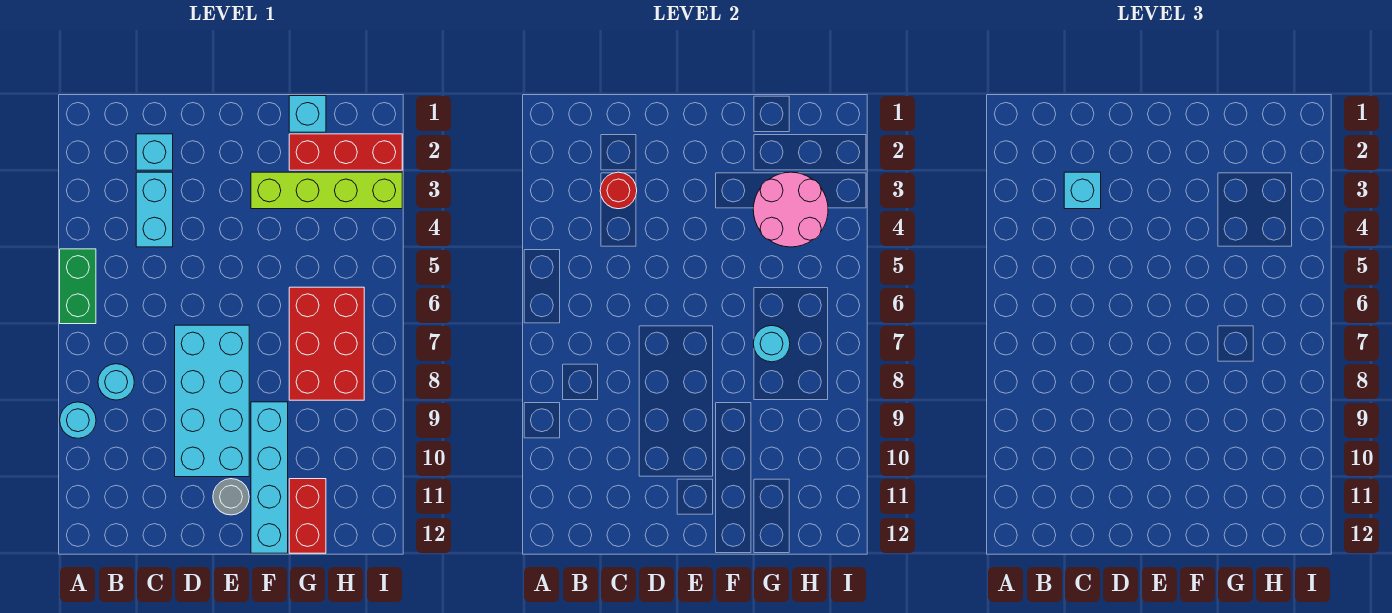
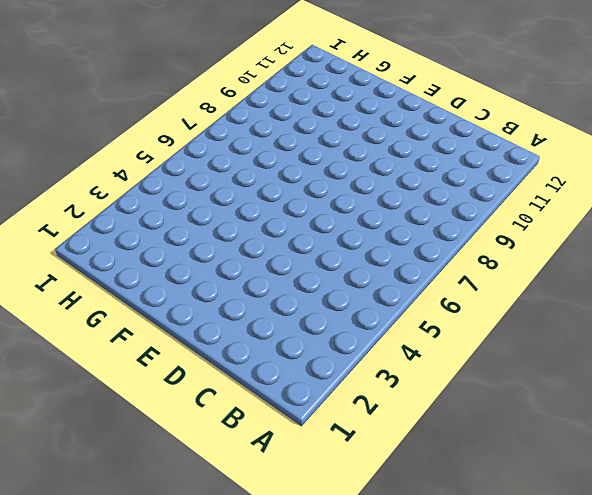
none -> green brick A5:A6 level 1
none -> cyan round brick A9 level 1
none -> cyan round brick B8 level 1

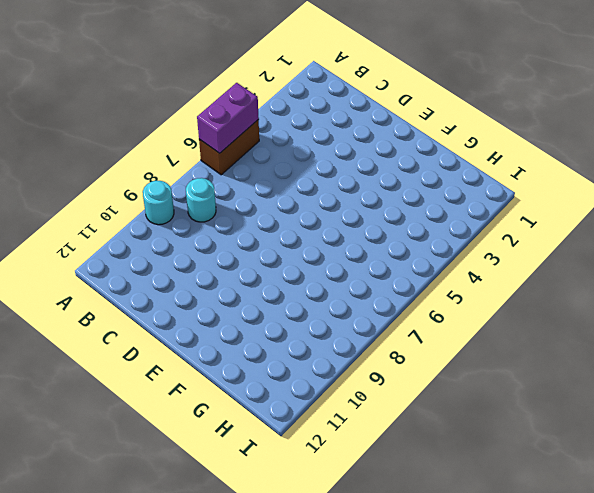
brown brick A5:A6 level 1 -> green brick A5:A6 level 1
purple brick A5:A6 level 2 -> none
none -> cyan brick C2 level 1
none -> cyan brick C3:C4 level 1
none -> cyan brick D7:E10 level 1

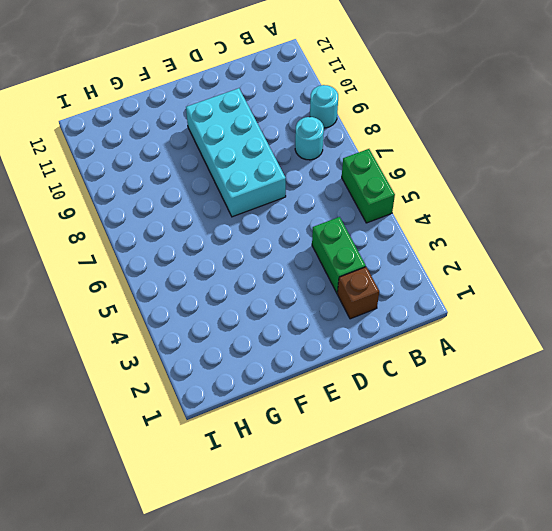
brown brick C2 level 1 -> cyan brick C2 level 1
green brick C3:C4 level 1 -> cyan brick C3:C4 level 1
none -> grey round brick E11 level 1
none -> lime brick F3:I3 level 1
none -> cyan brick F9:F12 level 1

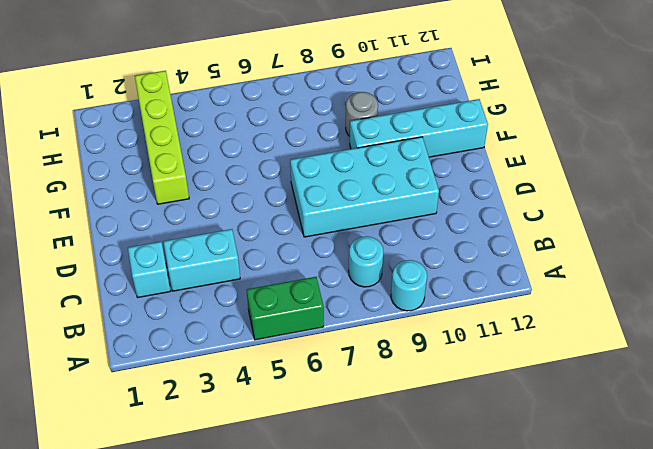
grey round brick G9 level 1 -> grey round brick E11 level 1
none -> cyan brick G1 level 1
none -> red brick G2:I2 level 1
none -> red brick G6:H8 level 1

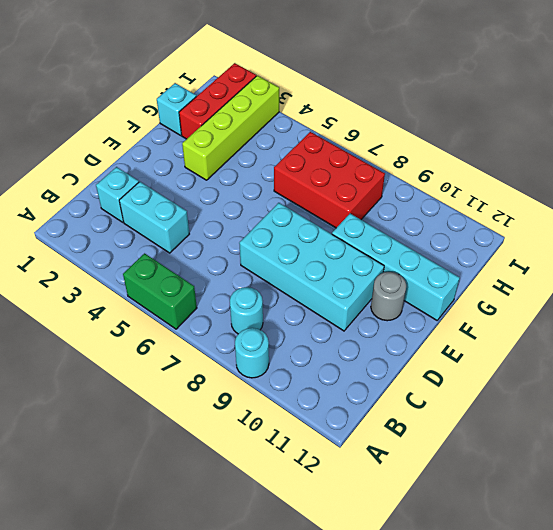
none -> red brick G11:G12 level 1
none -> red round brick C3 level 2
none -> pink round brick G3:H4 level 2

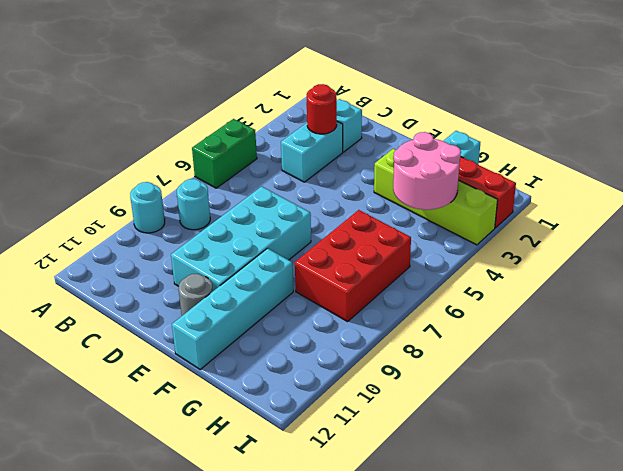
none -> red brick G11:G12 level 1
none -> cyan round brick G7 level 2
none -> cyan brick C3 level 3

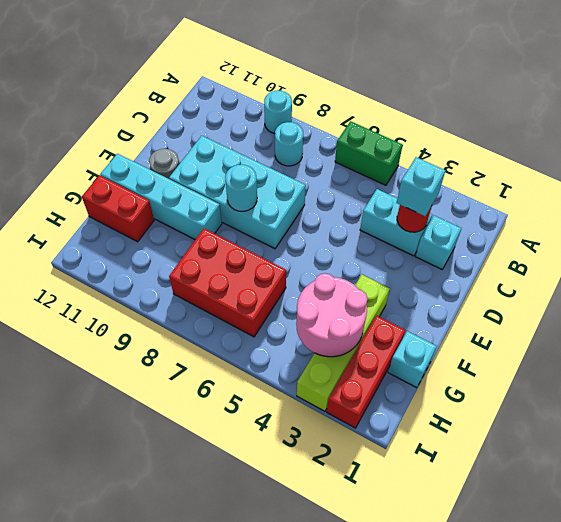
cyan round brick E8 level 2 -> cyan round brick G7 level 2

